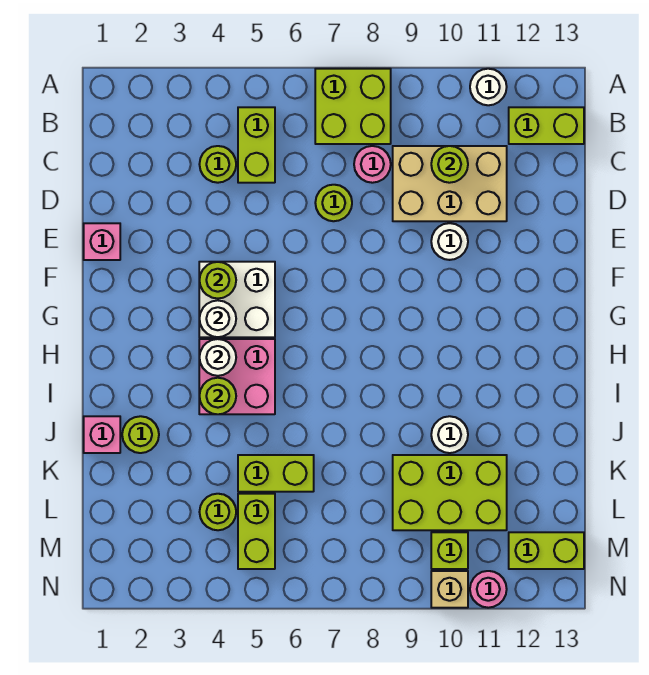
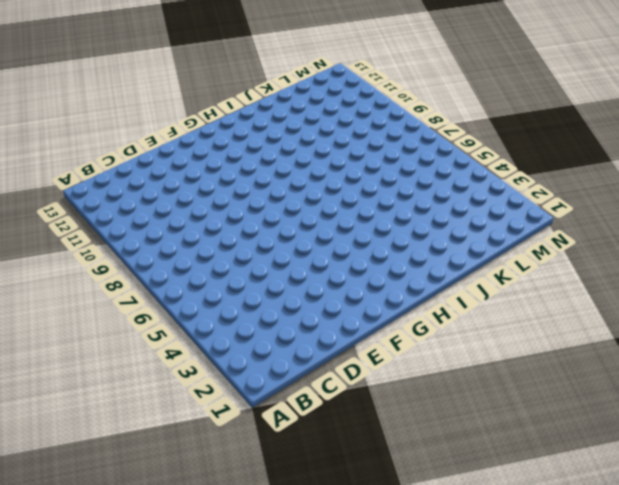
none -> lime brick A7:B8 level 1
none -> white round brick A11 level 1
none -> lime brick B5:C5 level 1

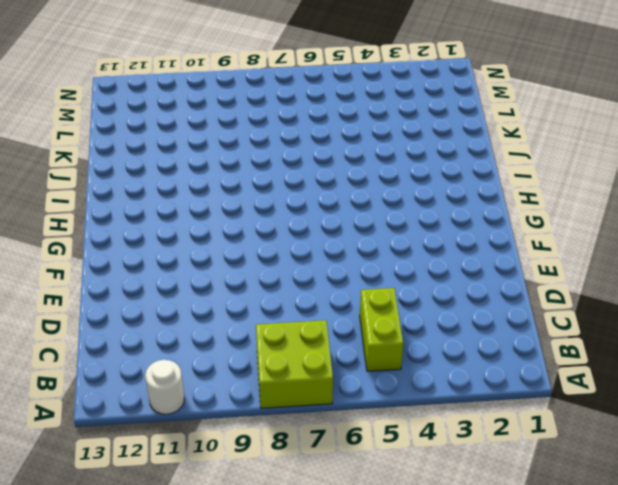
none -> lime brick B12:B13 level 1
none -> lime round brick C4 level 1
none -> pink round brick C8 level 1

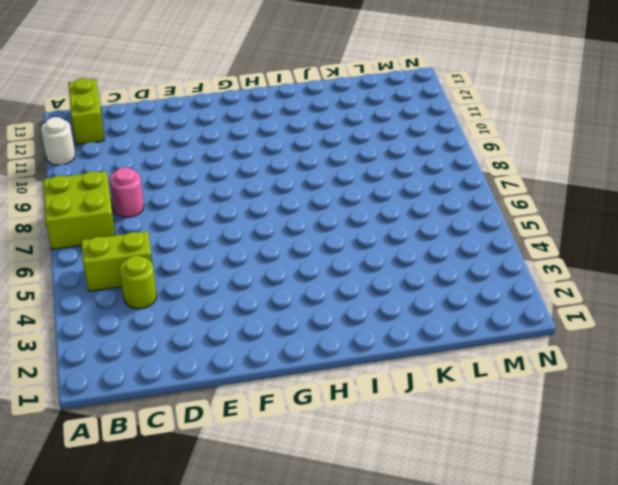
none -> tan brick C9:D11 level 1
none -> lime round brick D7 level 1
none -> pink brick E1 level 1

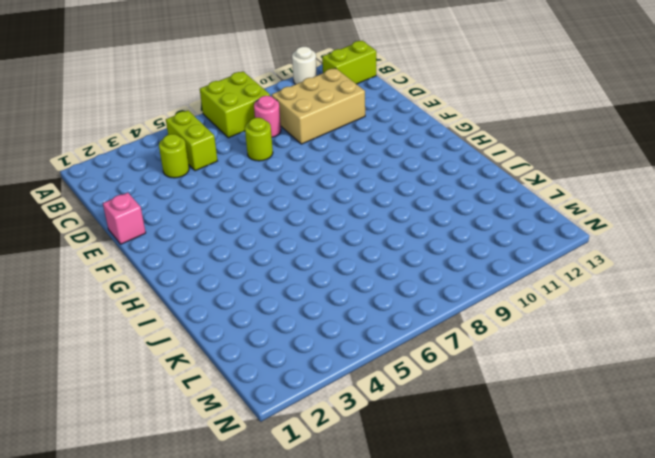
none -> white round brick E10 level 1
none -> white brick F4:G5 level 1
none -> pink brick H4:I5 level 1

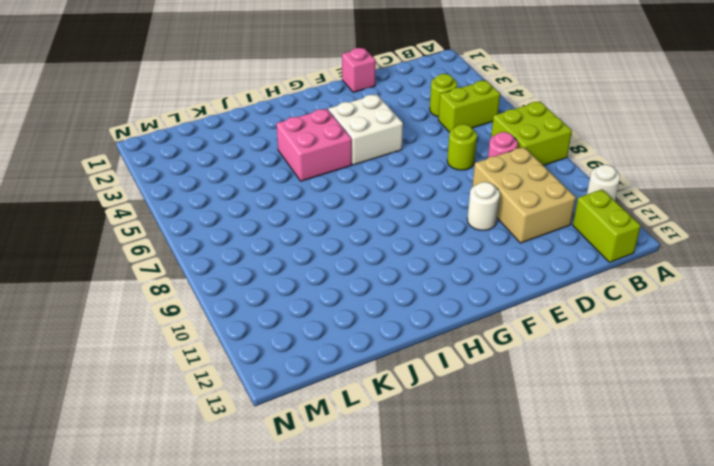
none -> pink brick J1 level 1
none -> lime round brick J2 level 1
none -> white round brick J10 level 1

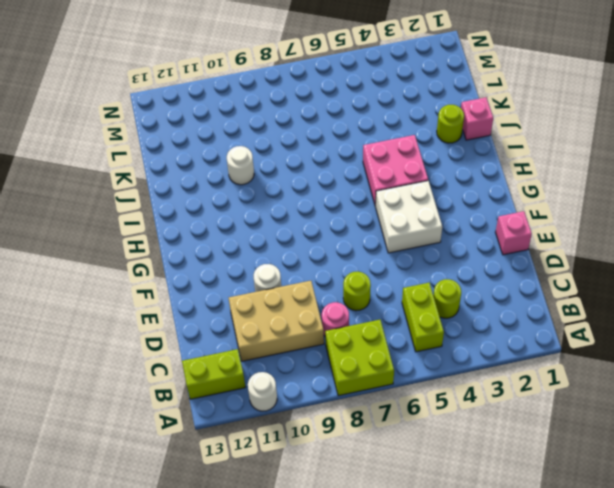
none -> lime brick K5:K6 level 1
none -> lime brick K9:L11 level 1
none -> lime round brick L4 level 1

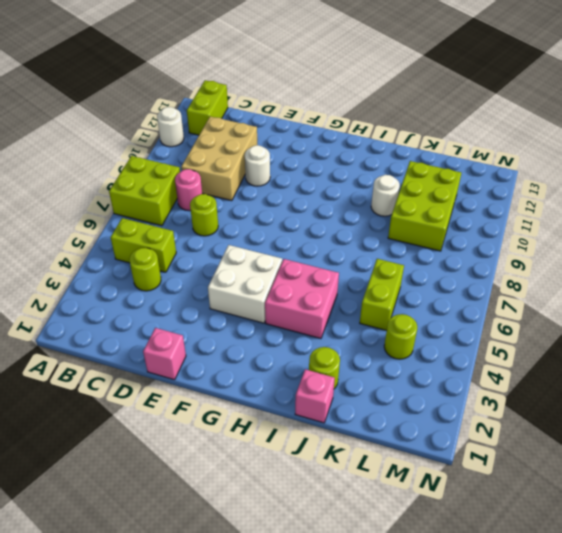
none -> lime brick L5:M5 level 1
none -> lime brick M10 level 1
none -> lime brick M12:M13 level 1

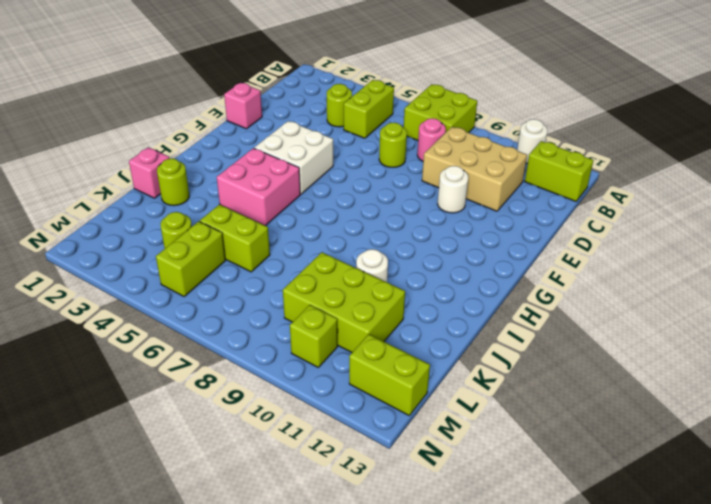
none -> tan brick N10 level 1
none -> pink round brick N11 level 1
none -> lime round brick C10 level 2

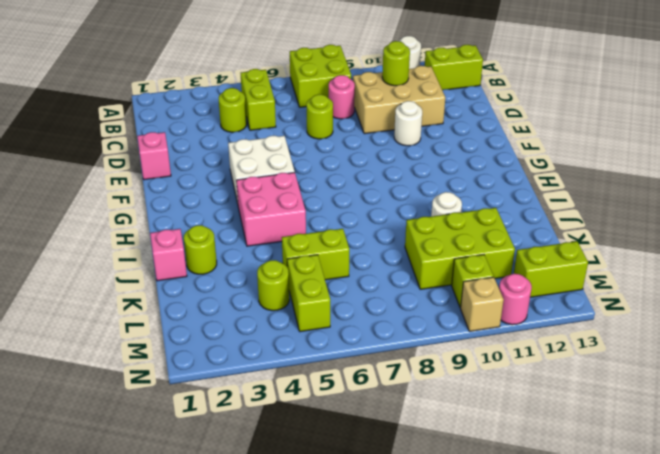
none -> lime round brick F4 level 2
none -> white round brick G4 level 2
none -> white round brick H4 level 2

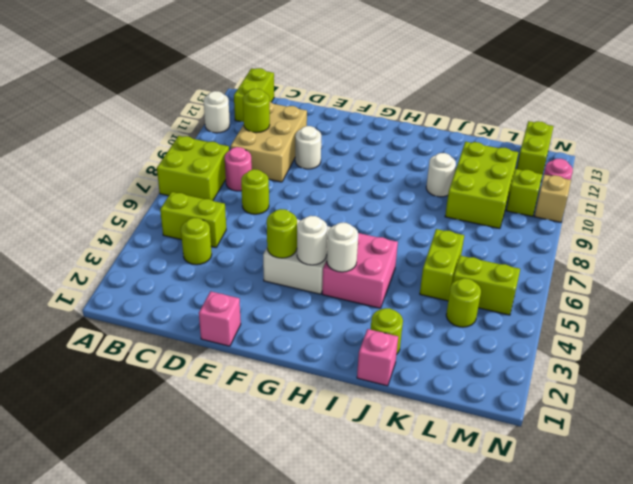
none -> lime round brick I4 level 2

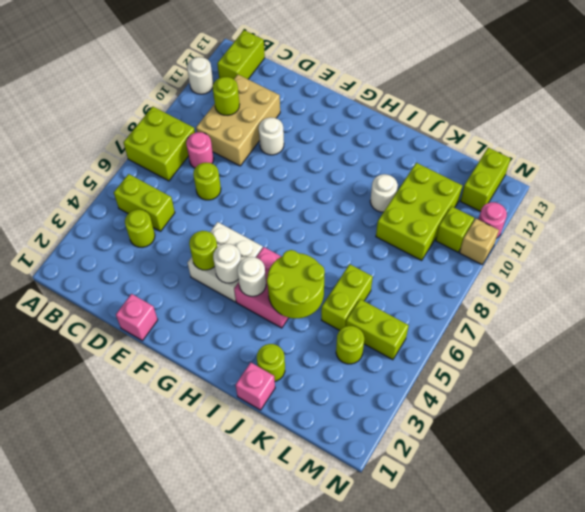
lime round brick I4:J5 level 2 -> lime round brick I4 level 2

